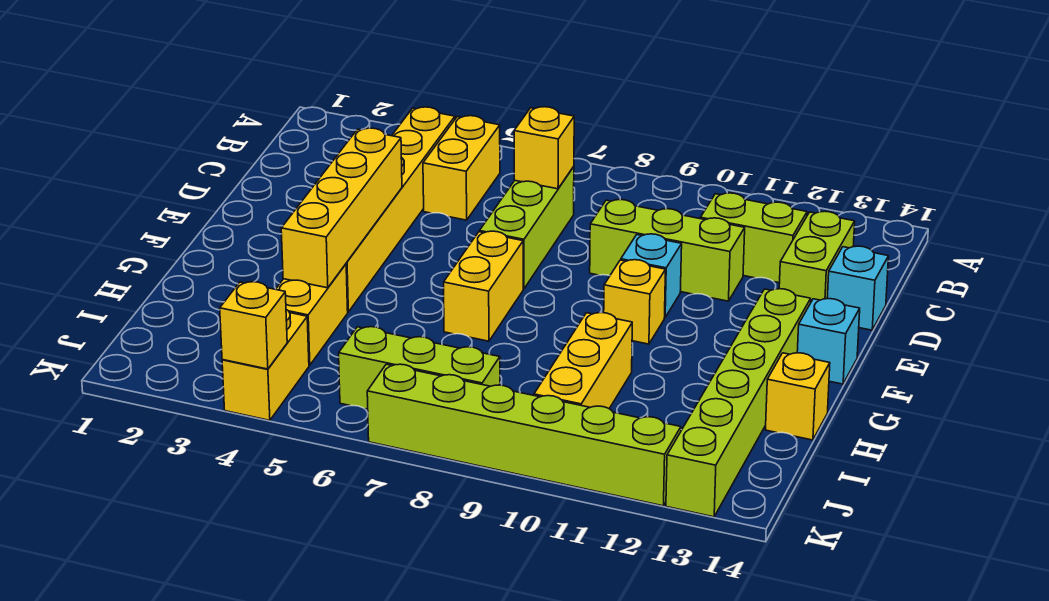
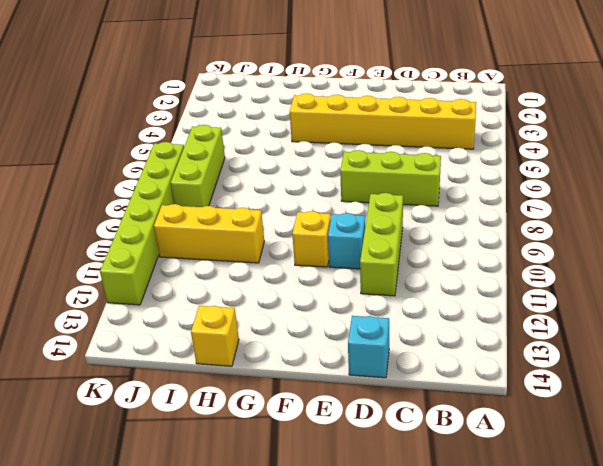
none -> yellow brick B5:C5 level 1
none -> lime brick C11:C12 level 1
none -> lime brick C13:D13 level 1

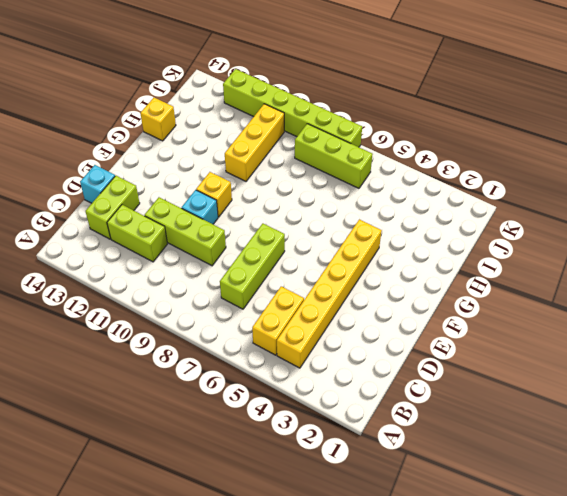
none -> yellow brick F7:G7 level 1
none -> lime brick F13:K13 level 1
none -> cyan brick F14 level 1

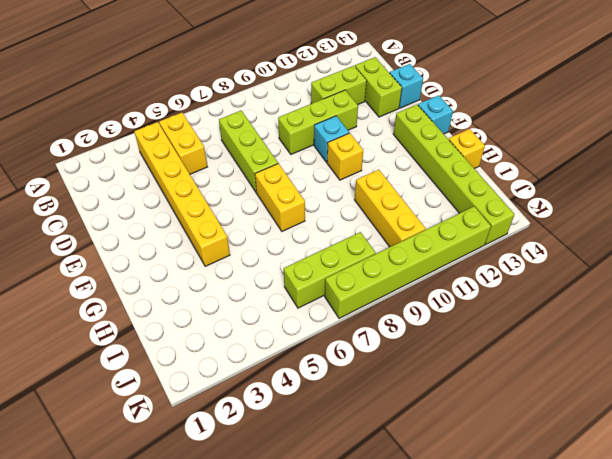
none -> yellow brick H4:I4 level 1
none -> yellow brick J4:K4 level 1
none -> yellow brick C7 level 2

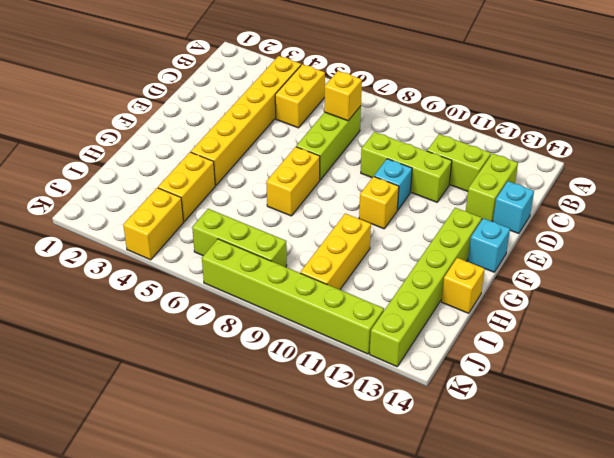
none -> yellow brick E4:H4 level 2
none -> yellow brick K4 level 2

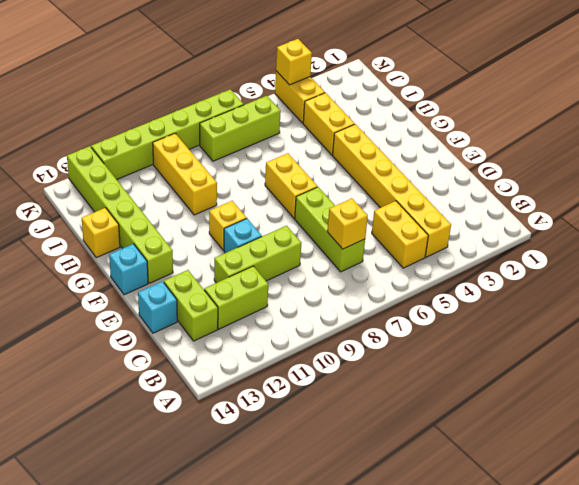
none -> yellow brick E4:H4 level 2

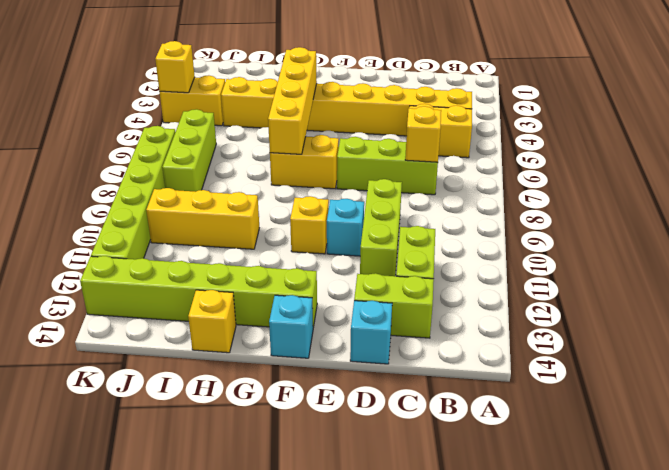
yellow brick G4:G7 level 2 -> yellow brick E4:H4 level 2

